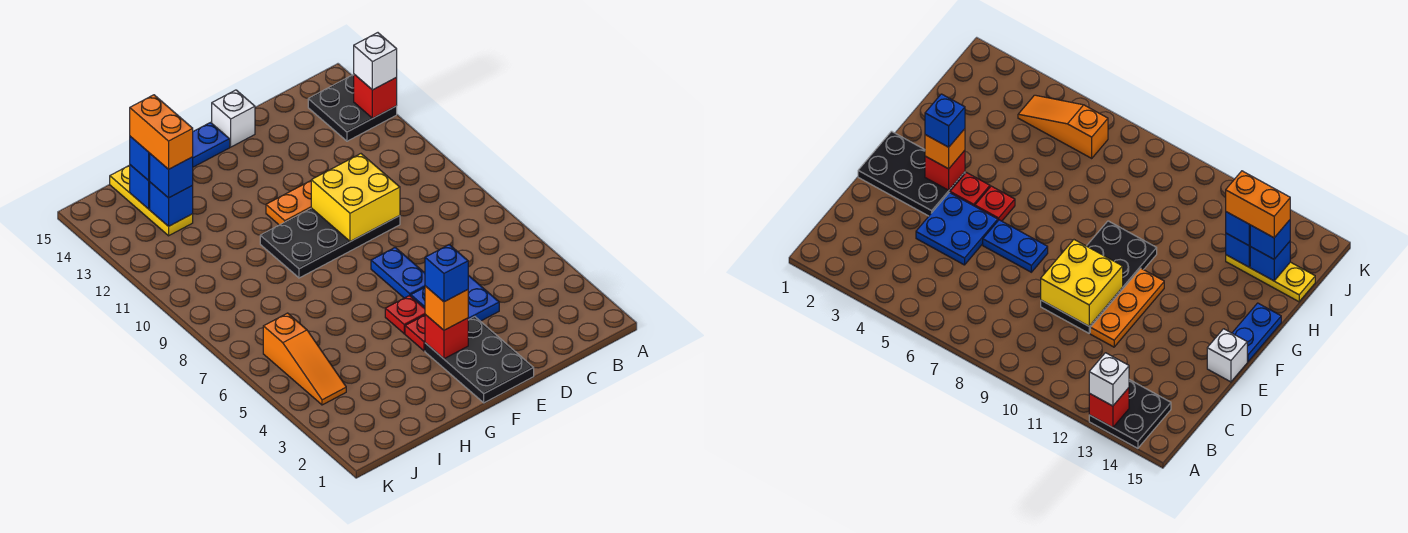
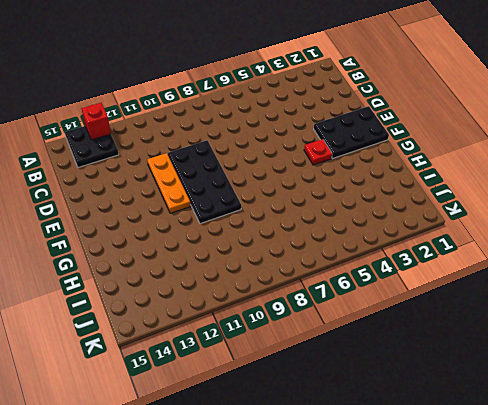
none -> blue plate D4:E5 level 1
none -> blue plate E6:E7 level 1
none -> white brick E15 level 1

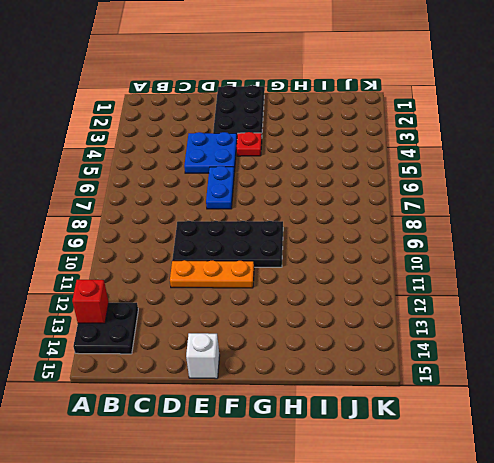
none -> red plate F5 level 1
none -> blue plate F15:G15 level 1
none -> yellow plate I13:I15 level 1

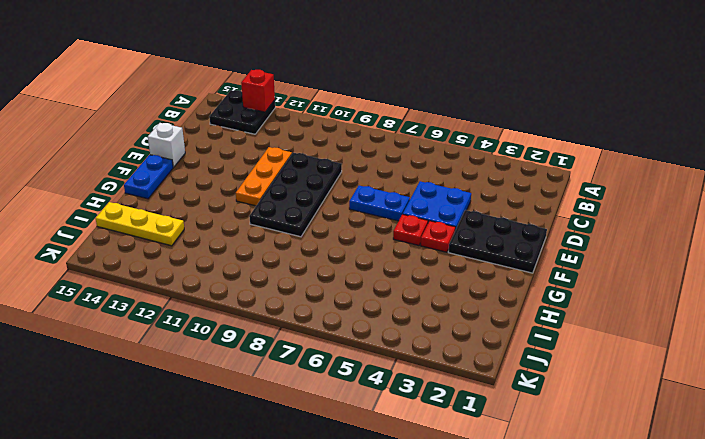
none -> orange slope J4:J6 level 1 top 6
none -> yellow brick D9:E10 level 2
none -> red brick F3 level 2

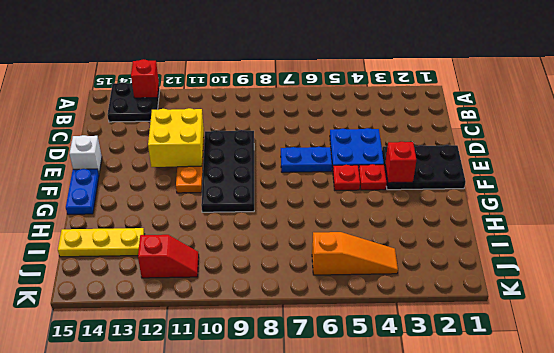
yellow brick D11:E12 level 2 -> yellow brick D9:E10 level 2
red slope J11:J12 level 1 top 12 -> none
none -> blue brick I13 level 2
none -> blue brick I14 level 2
none -> white brick A13 level 3

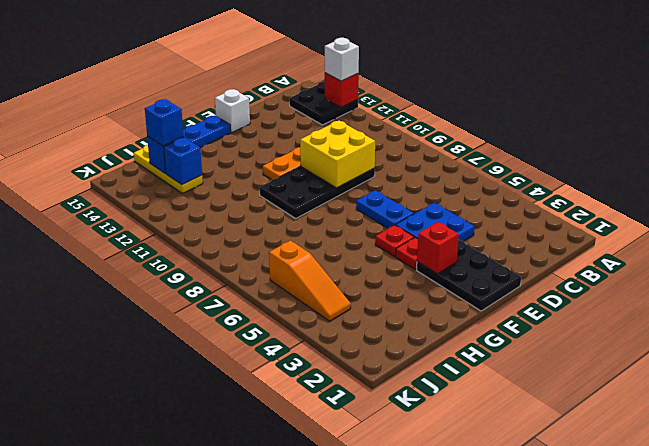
none -> orange brick F3 level 3
none -> blue brick I13 level 3
none -> blue brick F3 level 4

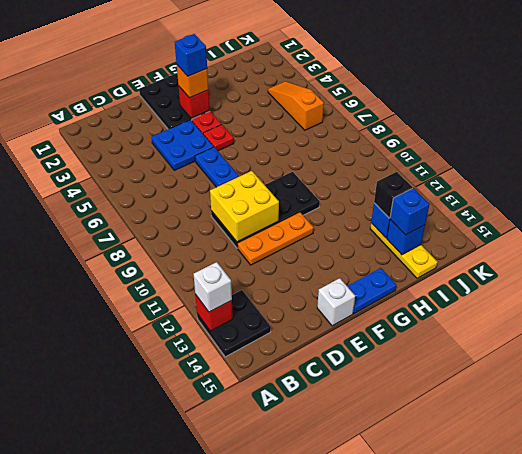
black brick I13 level 3 -> blue brick I13 level 3
none -> orange brick I13:I14 level 4

